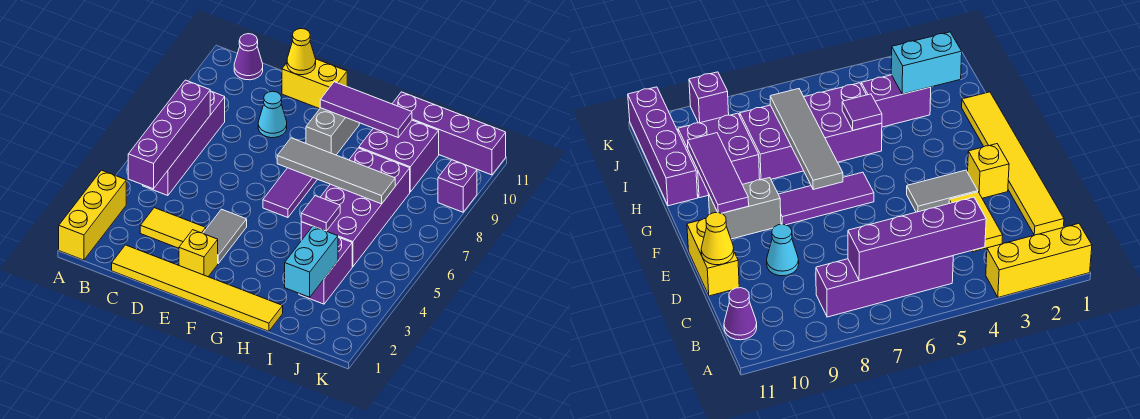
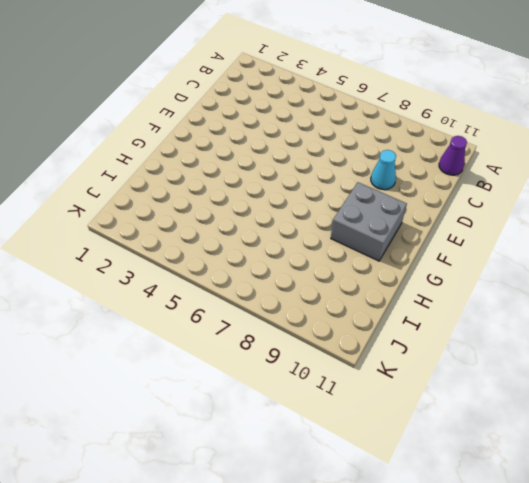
grey brick F9:G10 level 1 -> grey brick F9:F10 level 1
none -> yellow brick A1:A3 level 1
none -> purple brick B5:B8 level 1
none -> yellow tile C1:H1 level 1

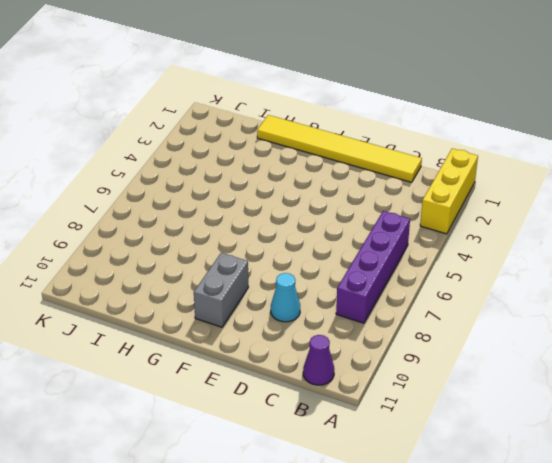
none -> yellow tile C3:D3 level 1
none -> yellow brick D11:E11 level 1
none -> yellow brick E2 level 1

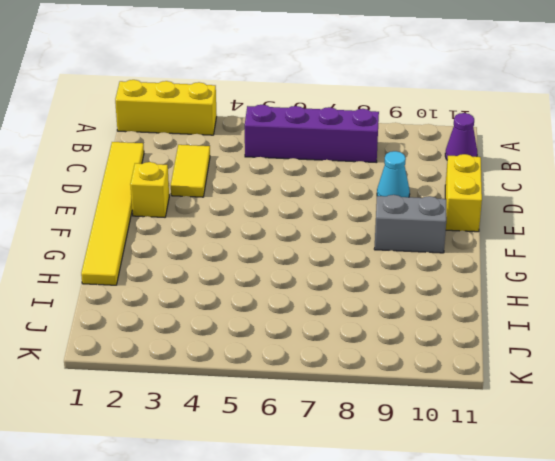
none -> grey tile E3:E4 level 1
none -> purple tile F6:F8 level 1
none -> purple brick H5:I8 level 1

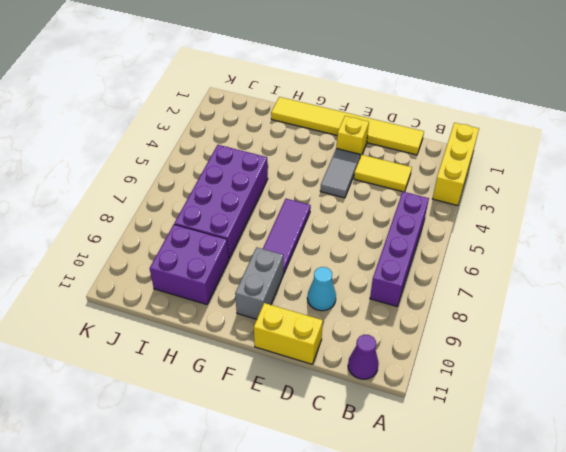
none -> purple brick H11:K11 level 1
none -> purple brick I3:I4 level 1
none -> purple brick K9 level 1

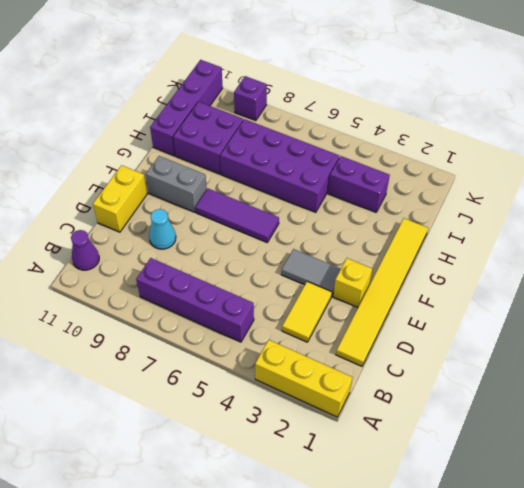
none -> purple brick B4:B7 level 2
none -> yellow cone D11 level 2
none -> grey tile F7:I7 level 2

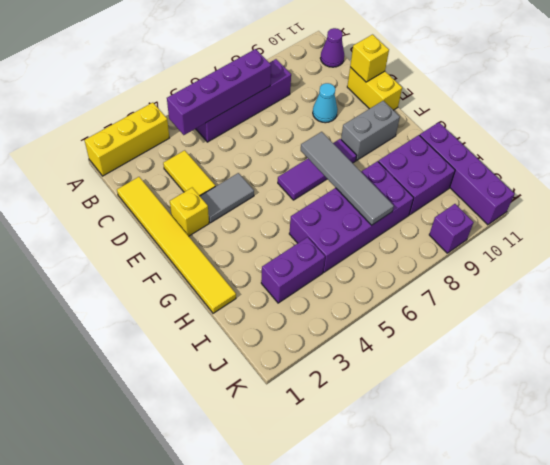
yellow brick D11 level 2 -> yellow cone D11 level 2
none -> purple tile F10:H10 level 2
none -> purple tile H5 level 2
none -> cyan brick I2:I3 level 2

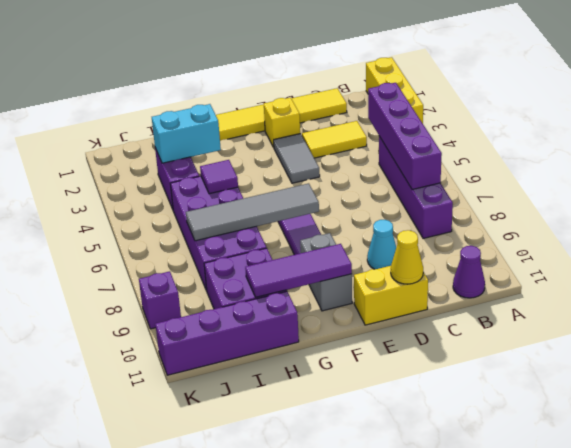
cyan brick H3:I3 level 2 -> cyan brick I2:I3 level 2

